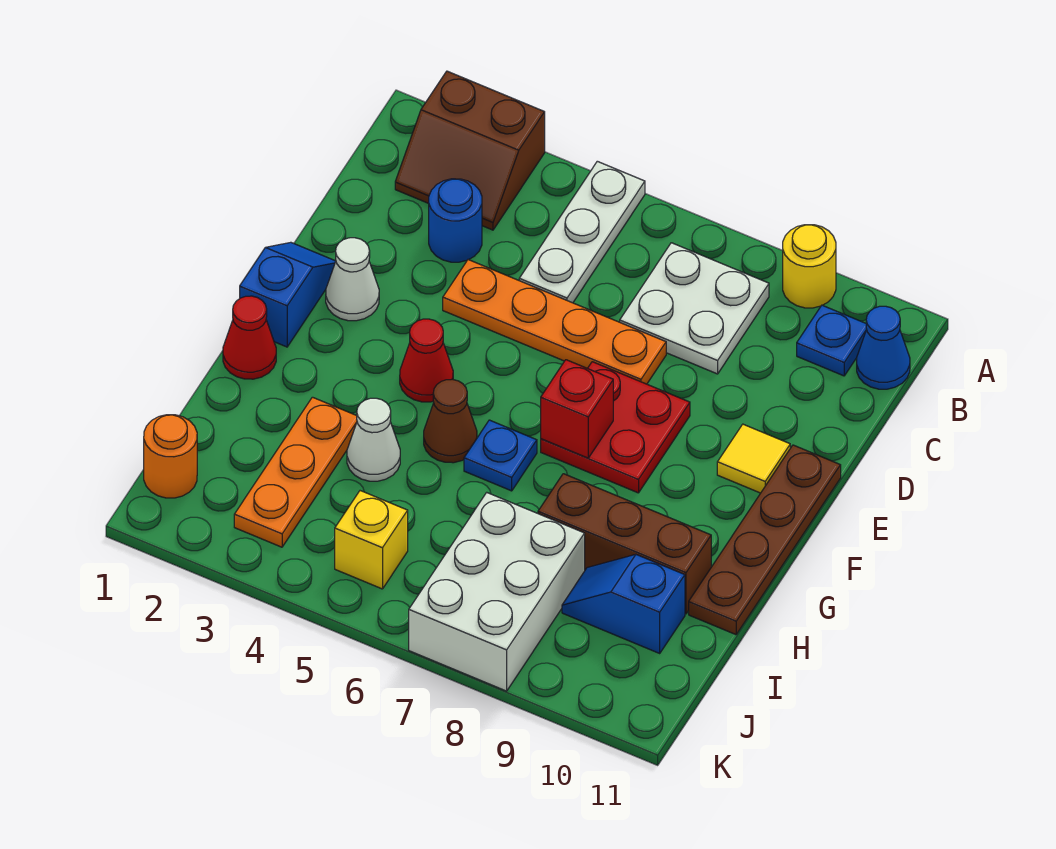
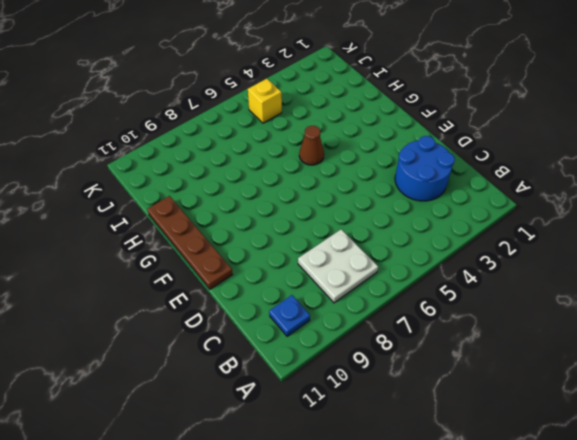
blue round brick C2:D3 level 1 -> blue round brick C3 level 1
none -> brown slope A2:B3 level 1 top A
none -> white plate A5:C5 level 1
none -> yellow round brick A9 level 1

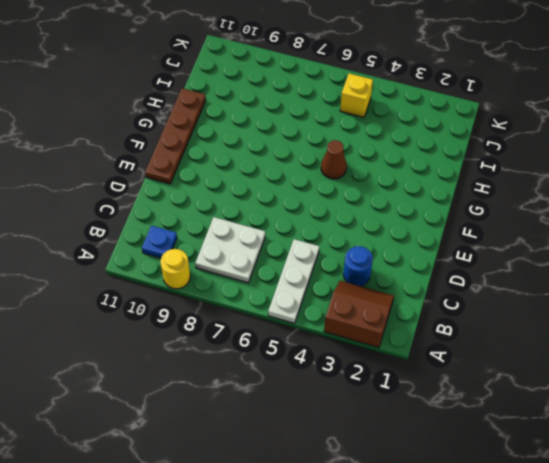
none -> blue cone B11 level 1
none -> orange plate D4:D7 level 1
none -> blue slope E1:F1 level 1 top F

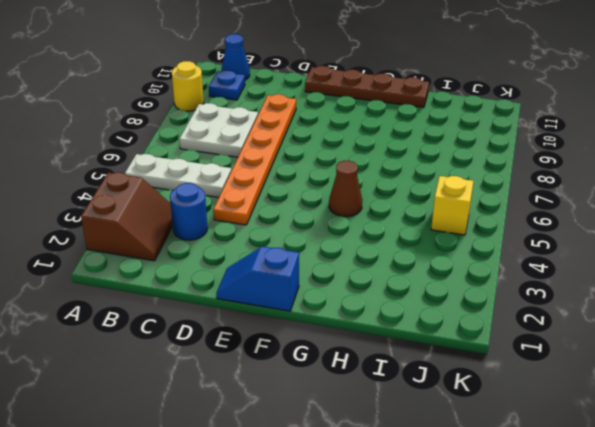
orange plate D4:D9 level 1 -> orange plate D4:D7 level 1
none -> white cone E2 level 1
none -> red plate E7:F8 level 1
none -> yellow tile E10 level 1

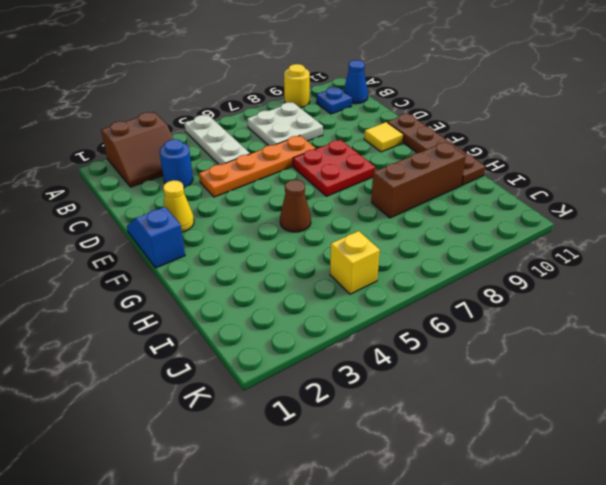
yellow cone E2 level 1 -> white cone E2 level 1
none -> red cone F4 level 1
none -> red cone G1 level 1
none -> blue plate G6 level 1

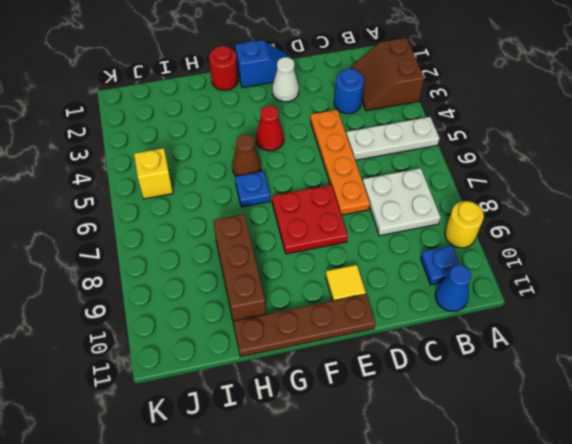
red round brick G1 level 1 -> red cone G1 level 1
none -> orange plate H3:J3 level 1
none -> white cone H4 level 1
none -> white brick I7:K8 level 1

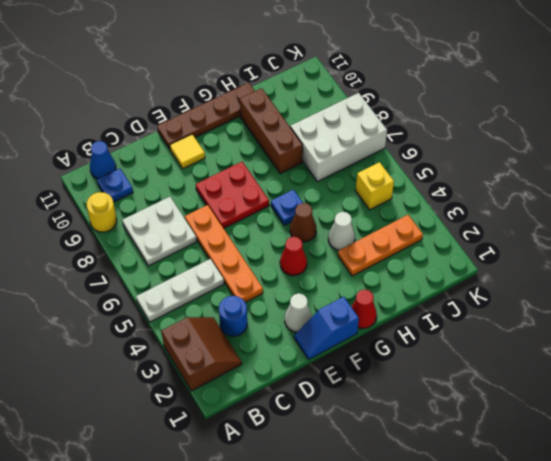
none -> blue slope I9:I10 level 1 top 10
none -> orange round brick J1 level 1
none -> red brick F7 level 2

